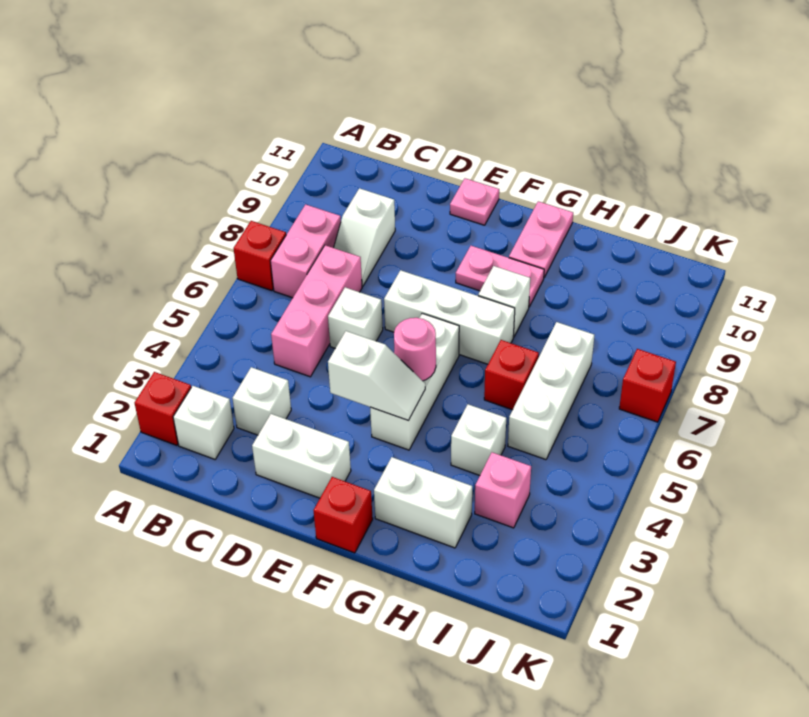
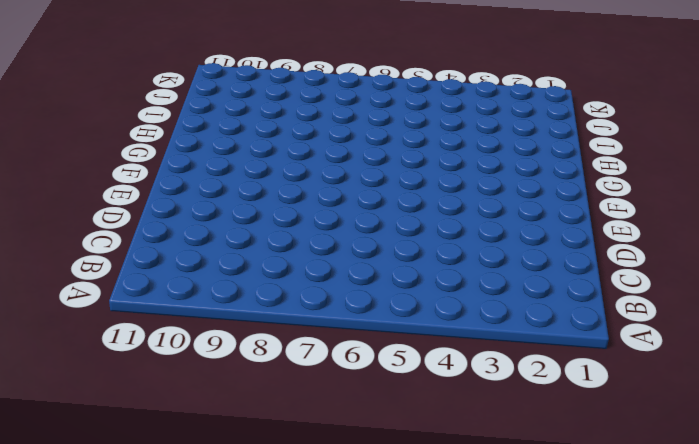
none -> red brick A2 level 1
none -> red brick A7 level 1
none -> white brick B2 level 1

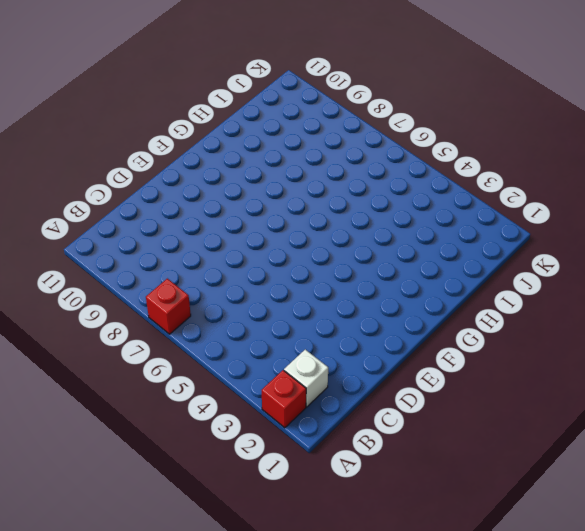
none -> pink brick B7:B8 level 1
none -> white brick C3 level 1
none -> pink brick C5:C7 level 1

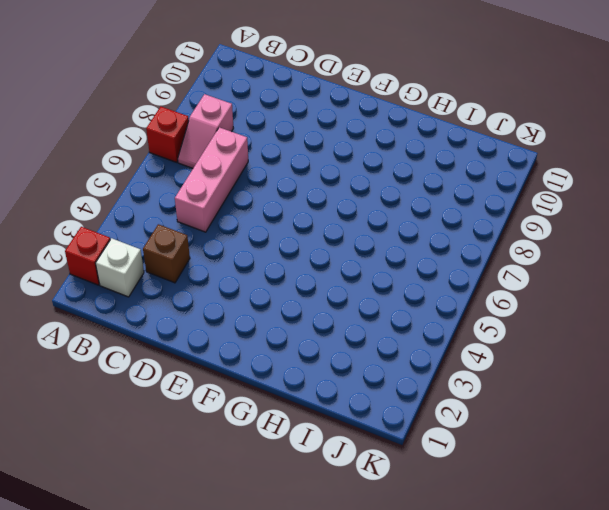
pink slope B7:B8 level 1 top 8 -> pink brick B7:B8 level 1
brown brick C3 level 1 -> white brick C3 level 1
none -> white slope C8:C9 level 1 top 9
none -> white brick D2:E2 level 1
none -> white brick D6 level 1

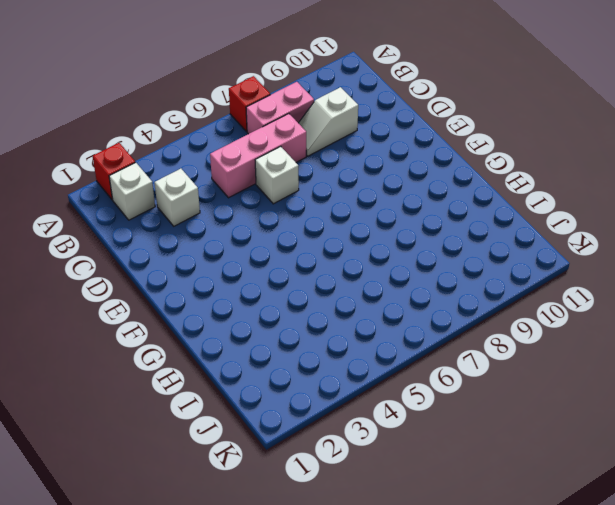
none -> white brick D2:E2 level 1
none -> white brick E7:G7 level 1
none -> pink plate E11 level 1

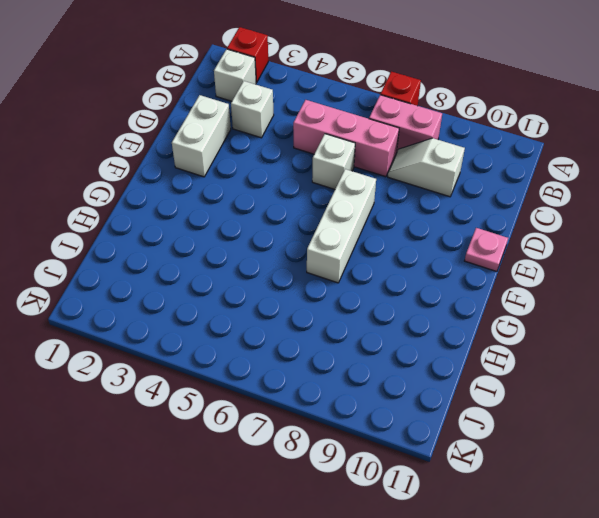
none -> red brick F1 level 1
none -> white brick F4:F6 level 1
none -> pink plate F9:G9 level 1

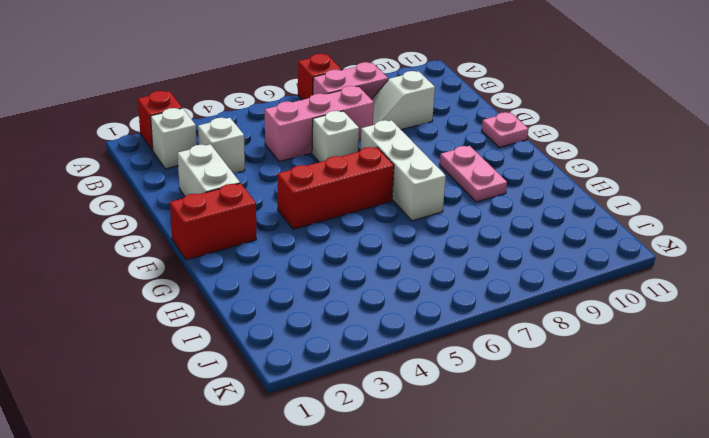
red brick F1:F2 level 1 -> red brick F1 level 1
red brick F4:F6 level 1 -> white brick F4:F6 level 1
none -> white brick G2:H2 level 1
none -> white brick G8 level 1
none -> pink plate G10:G11 level 1

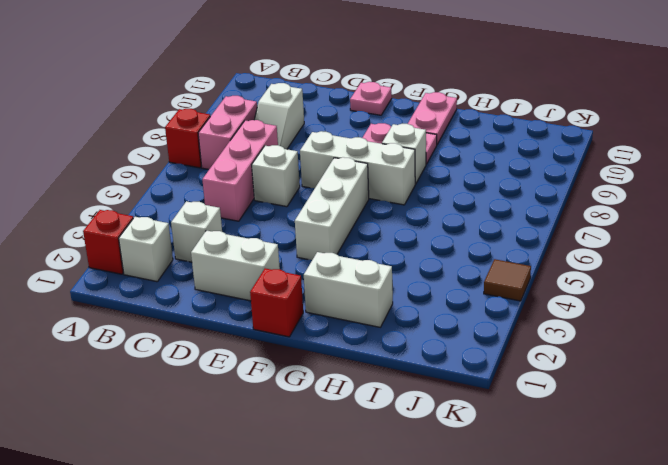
brown tile K4 level 1 -> none
none -> white brick H4 level 1
none -> red brick H6 level 1
none -> pink brick I3 level 1

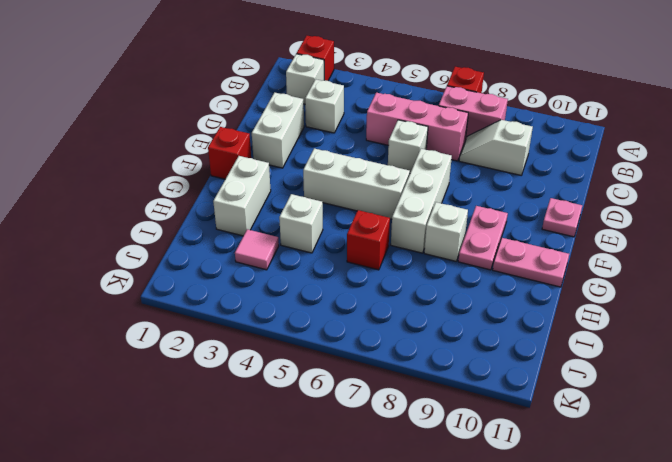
pink tile I3 level 1 -> pink brick I3 level 1
none -> white brick I5:I7 level 1
none -> red brick K7 level 1
none -> white slope E4:F4 level 2 top E

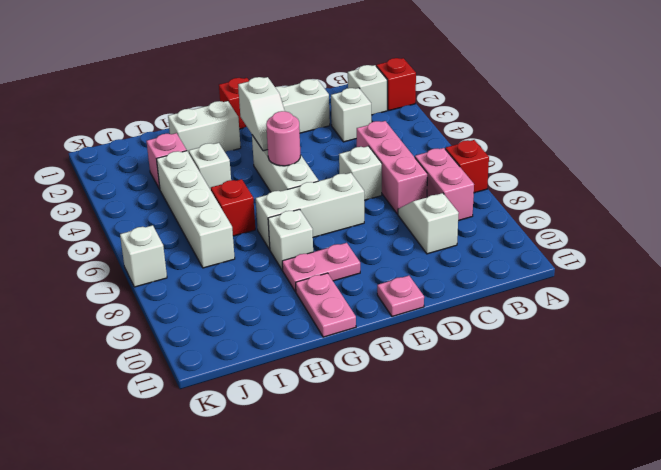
white slope F3:F4 level 2 top 3 -> white slope E4:F4 level 2 top E
white brick I4:I7 level 1 -> white brick I5:I7 level 1
white brick K7 level 1 -> red brick K7 level 1

